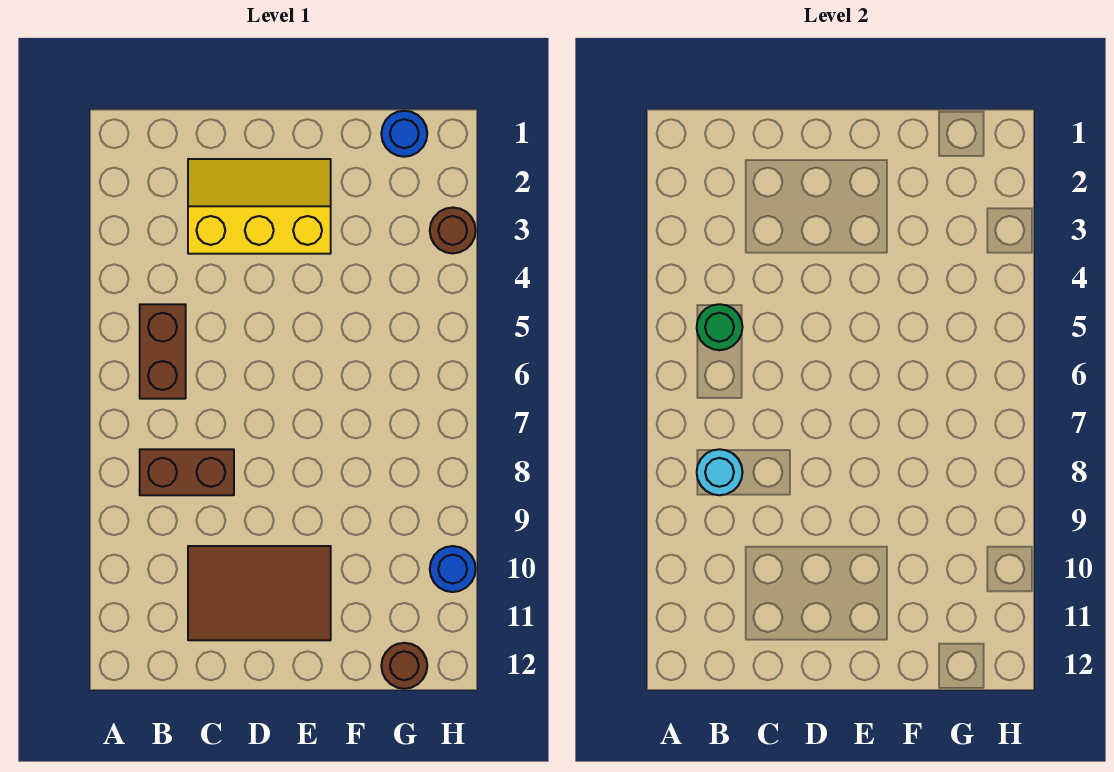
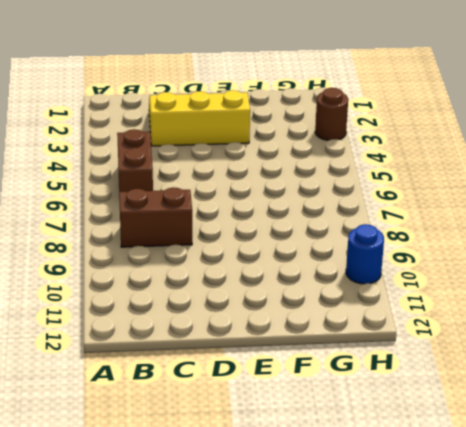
none -> brown tile C10:E11 level 1
none -> blue round brick G1 level 1

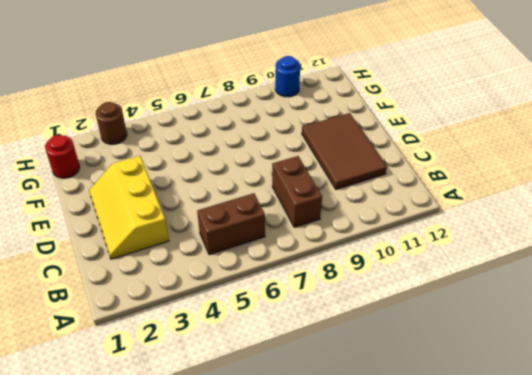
red round brick G1 level 1 -> blue round brick G1 level 1
none -> brown round brick G12 level 1
none -> green round brick B5 level 2

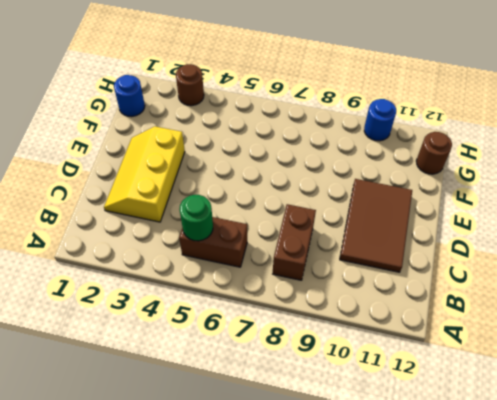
none -> cyan round brick B8 level 2

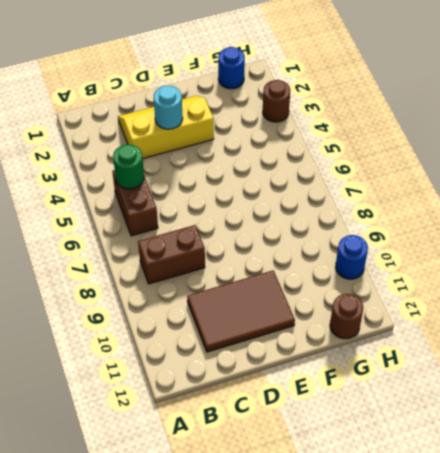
cyan round brick D3 level 2 -> cyan round brick B8 level 2

